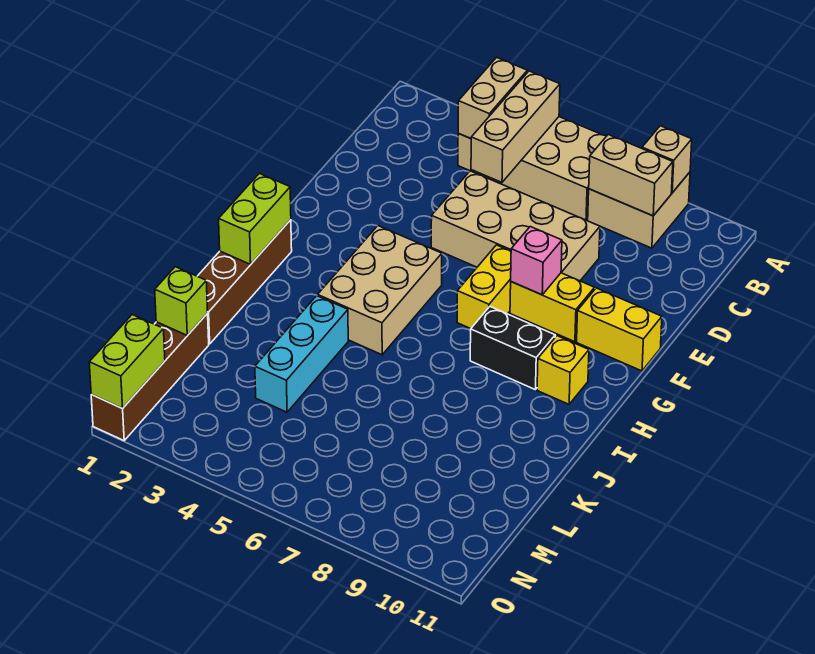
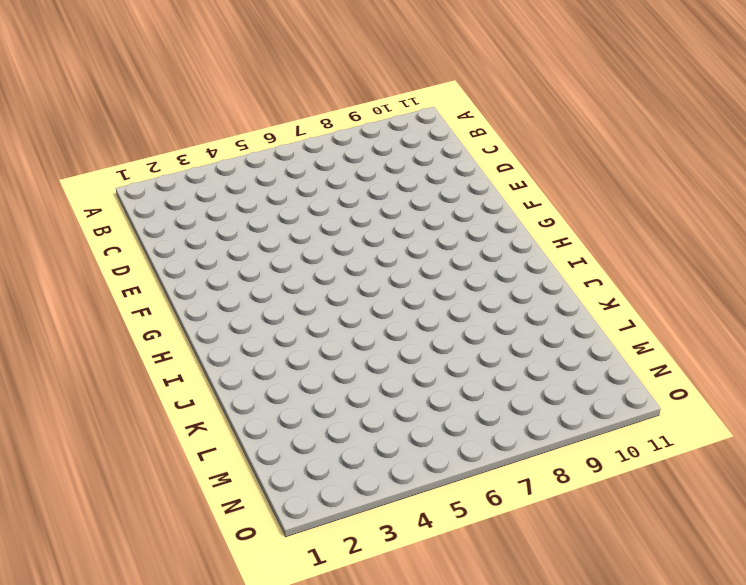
none -> tan brick A4:B7 level 1
none -> tan brick A8:B9 level 1
none -> tan brick D5:E8 level 1

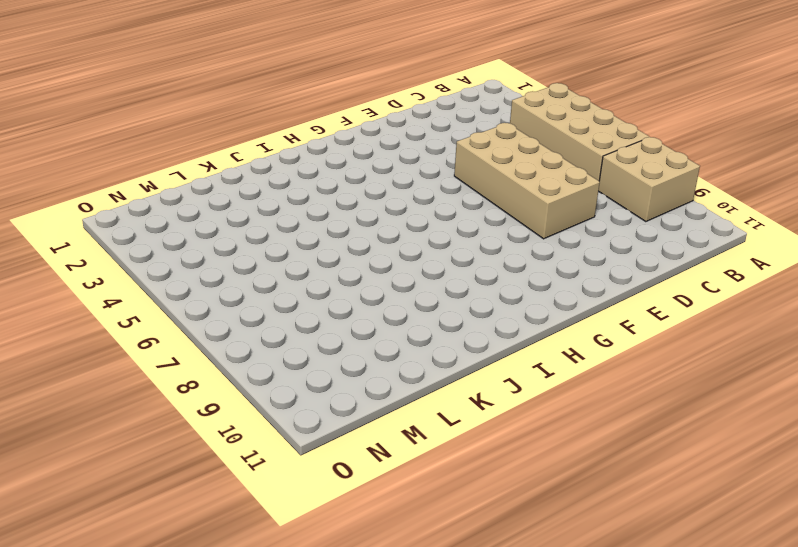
none -> yellow brick F7:G7 level 1
none -> yellow brick F8:F9 level 1
none -> yellow brick F10:F11 level 1

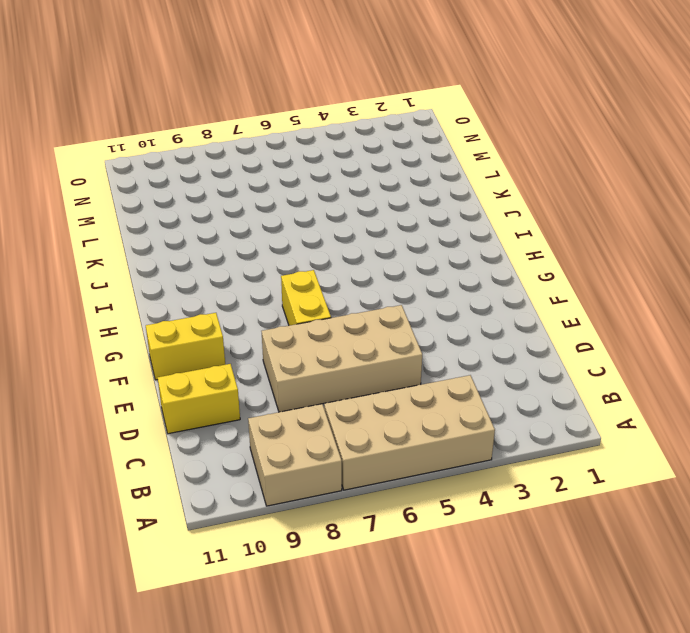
yellow brick D10:D11 level 1 -> yellow brick F8:F9 level 1
none -> tan brick G4:I5 level 1
none -> brown brick H1:K1 level 1
none -> black brick H8:H9 level 1

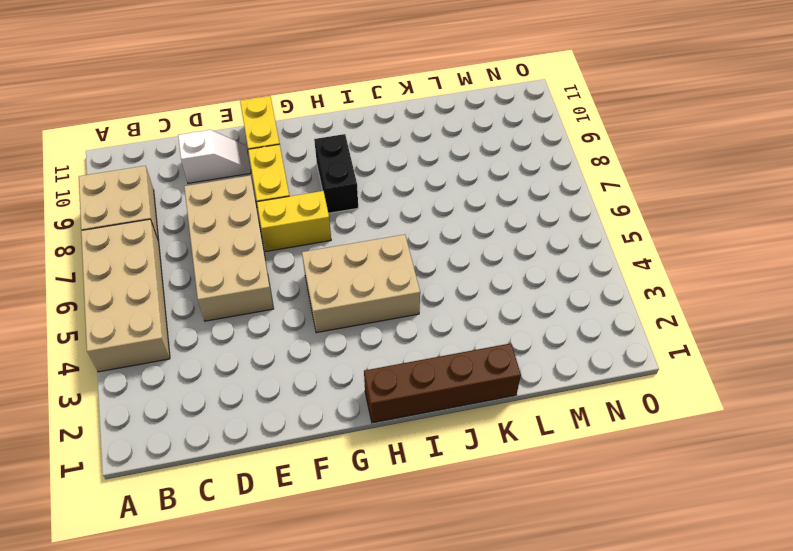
white slope D10:E10 level 1 top D -> none
none -> yellow brick H10 level 1
none -> cyan brick J4:L4 level 1
none -> brown brick L1:O1 level 1

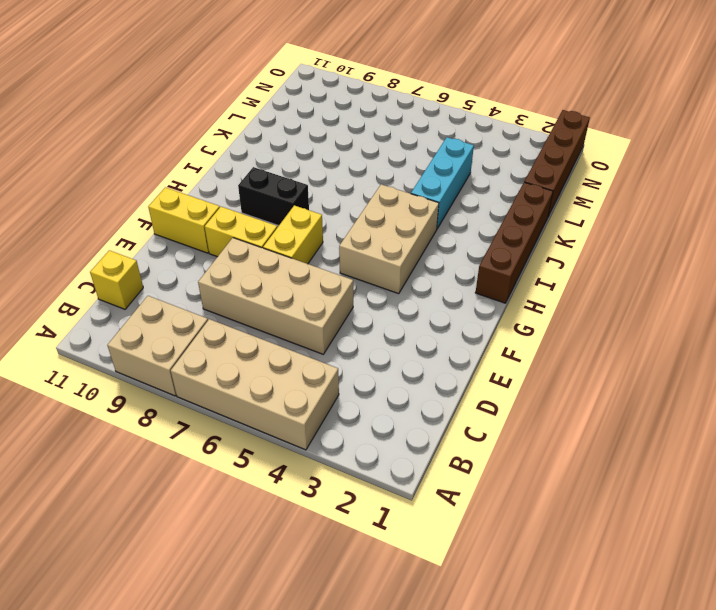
yellow brick C11 level 1 -> yellow brick H10 level 1
none -> tan brick A4:B4 level 2
none -> tan brick A5:C5 level 2
none -> tan brick A9 level 2

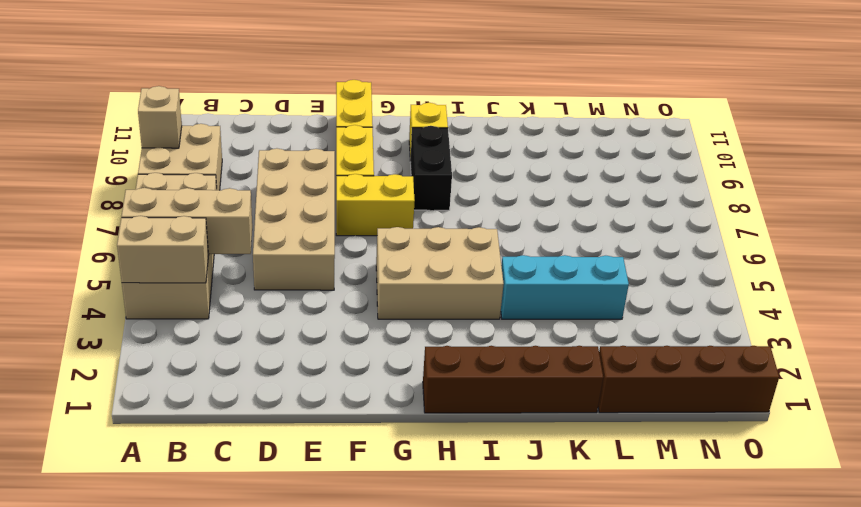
none -> tan brick B8:B9 level 2
none -> pink brick F8 level 2
none -> lime brick H1:I1 level 2

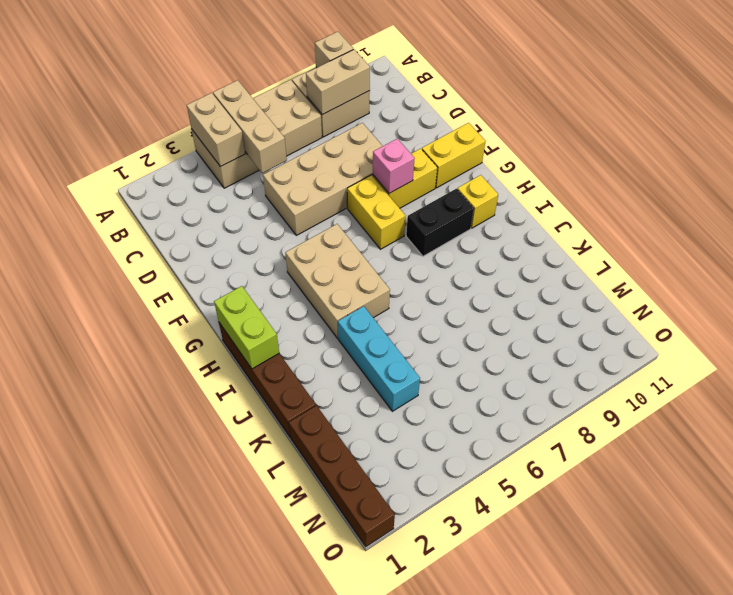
none -> lime brick L1 level 2
none -> lime brick N1:O1 level 2

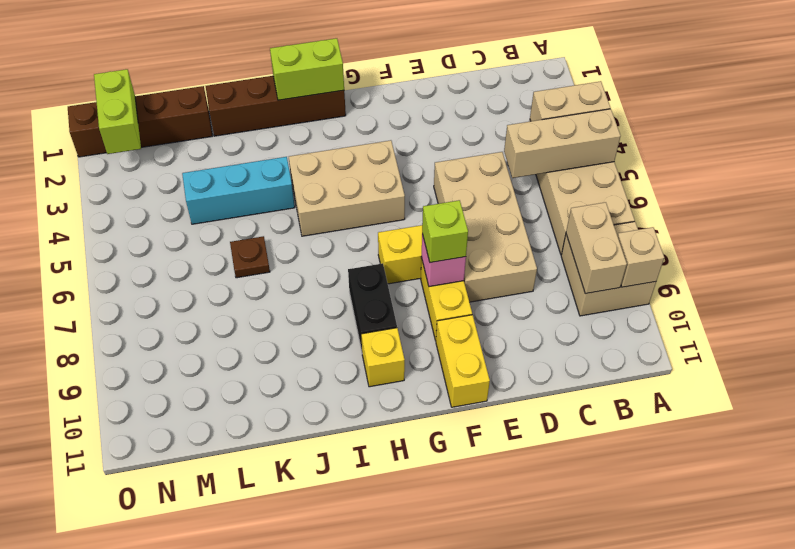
lime brick F8 level 3 -> lime brick L1 level 2
brown plate K6 level 1 -> none
lime brick N1:N2 level 2 -> lime brick N1:O1 level 2

